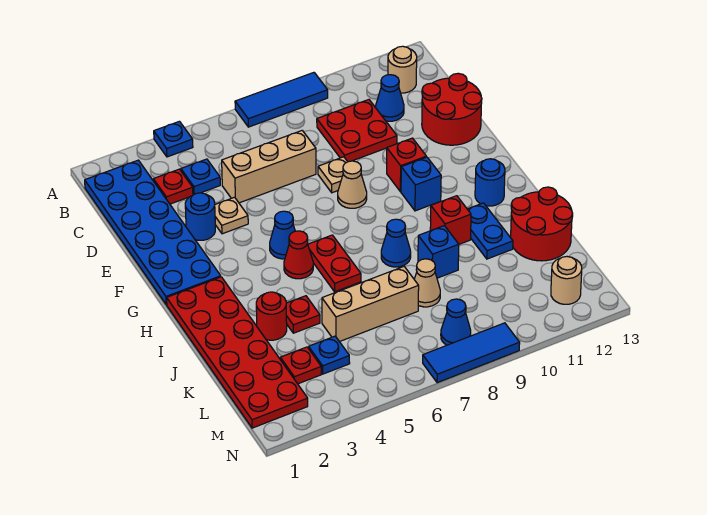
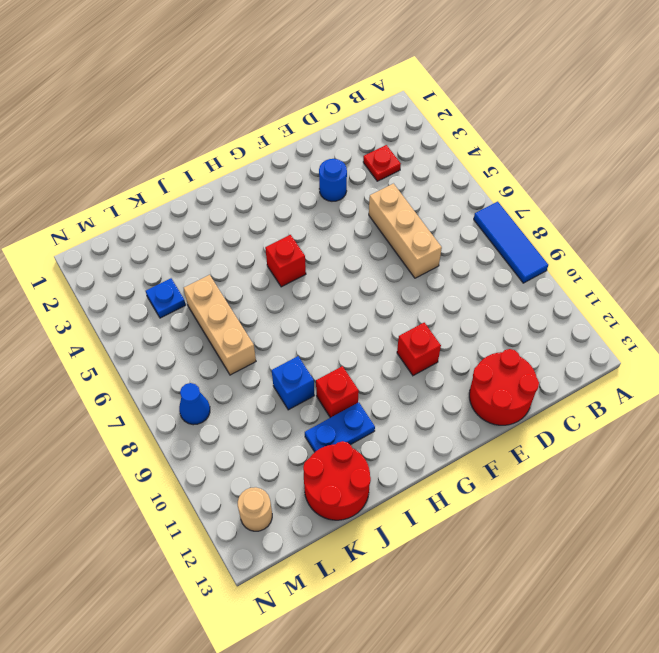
red brick H5 level 1 -> red cone H5 level 1
none -> blue plate A4 level 1
none -> blue plate B1:G2 level 1
none -> tan round brick B12 level 1
none -> blue plate C4 level 1

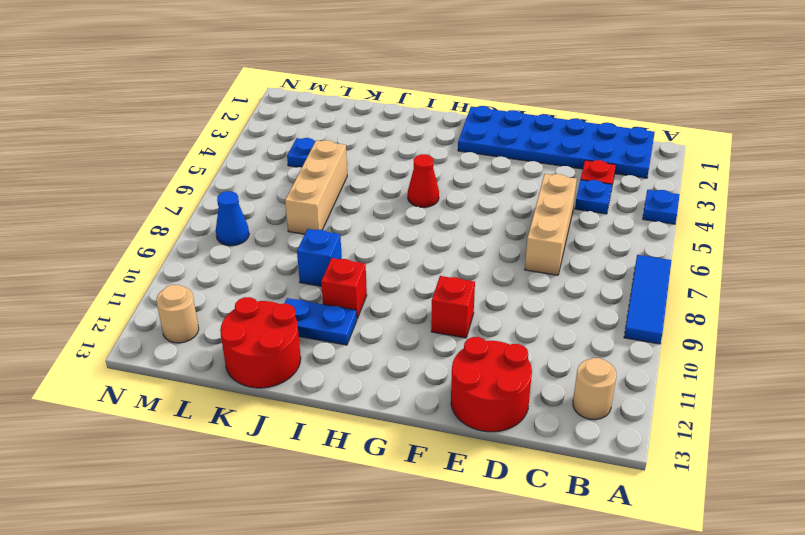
none -> red plate C9:D10 level 1
none -> blue cone C11 level 1
none -> blue round brick E3 level 1
none -> tan plate E4 level 1

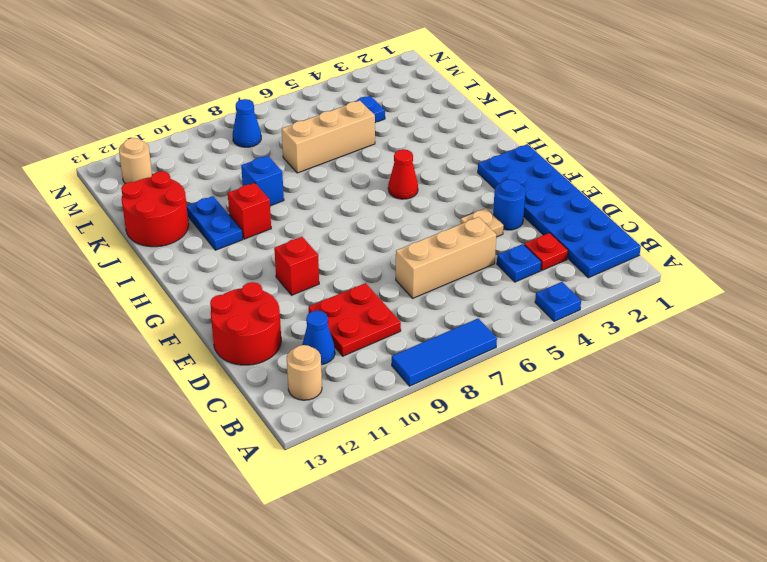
none -> tan plate E8 level 1
none -> tan cone F8 level 1
none -> blue cone G5 level 1
none -> blue brick G10 level 1

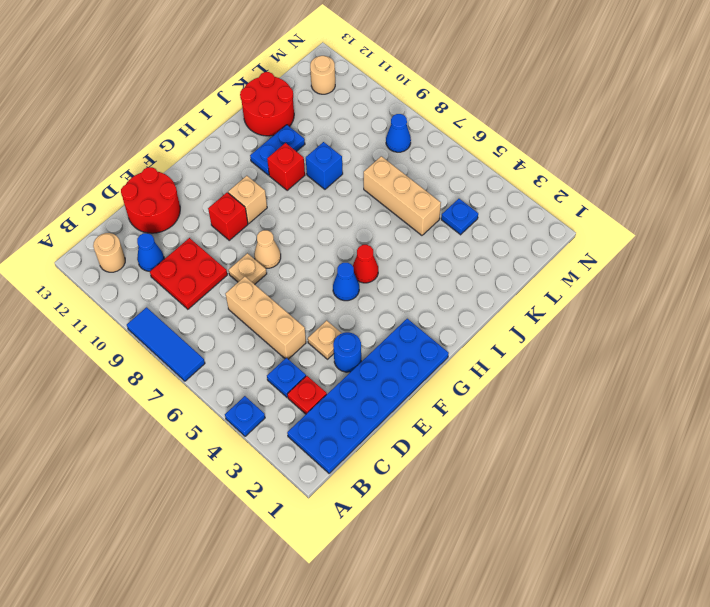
tan brick G10 level 1 -> blue brick G10 level 1
none -> red plate H1:M2 level 1
none -> red plate H6:I6 level 1
none -> blue round brick H12 level 1
none -> blue cone I8 level 1

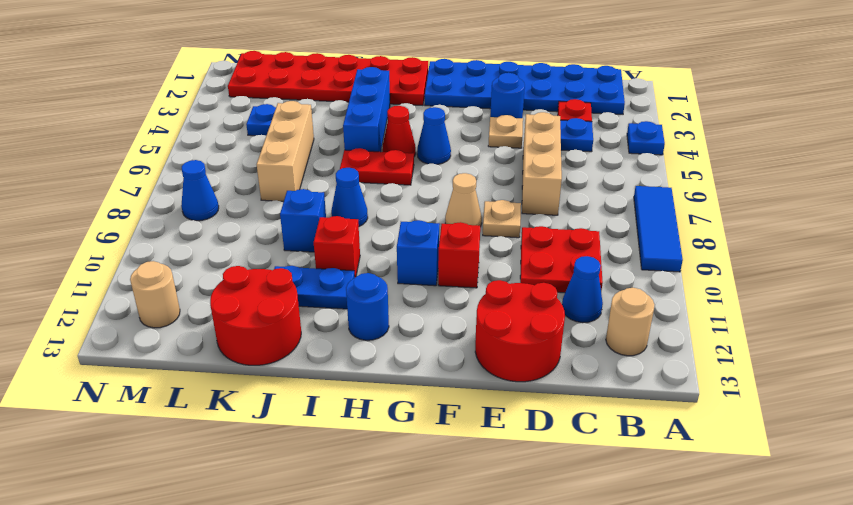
blue brick I3:I5 level 1 -> none
none -> red round brick J3 level 1
none -> red plate J4 level 1
none -> tan cone K8 level 1
none -> red plate L3 level 1

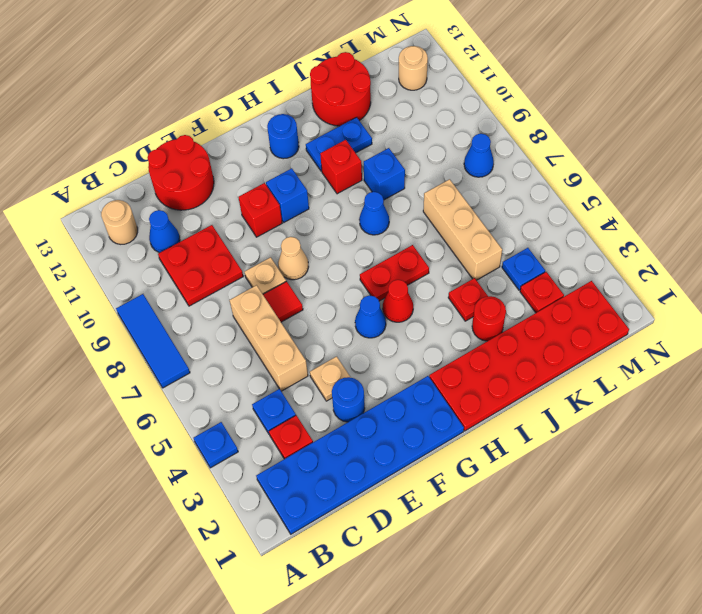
red tile E7 level 1 -> none
none -> tan cone K8 level 1
none -> blue tile N7:N9 level 1

